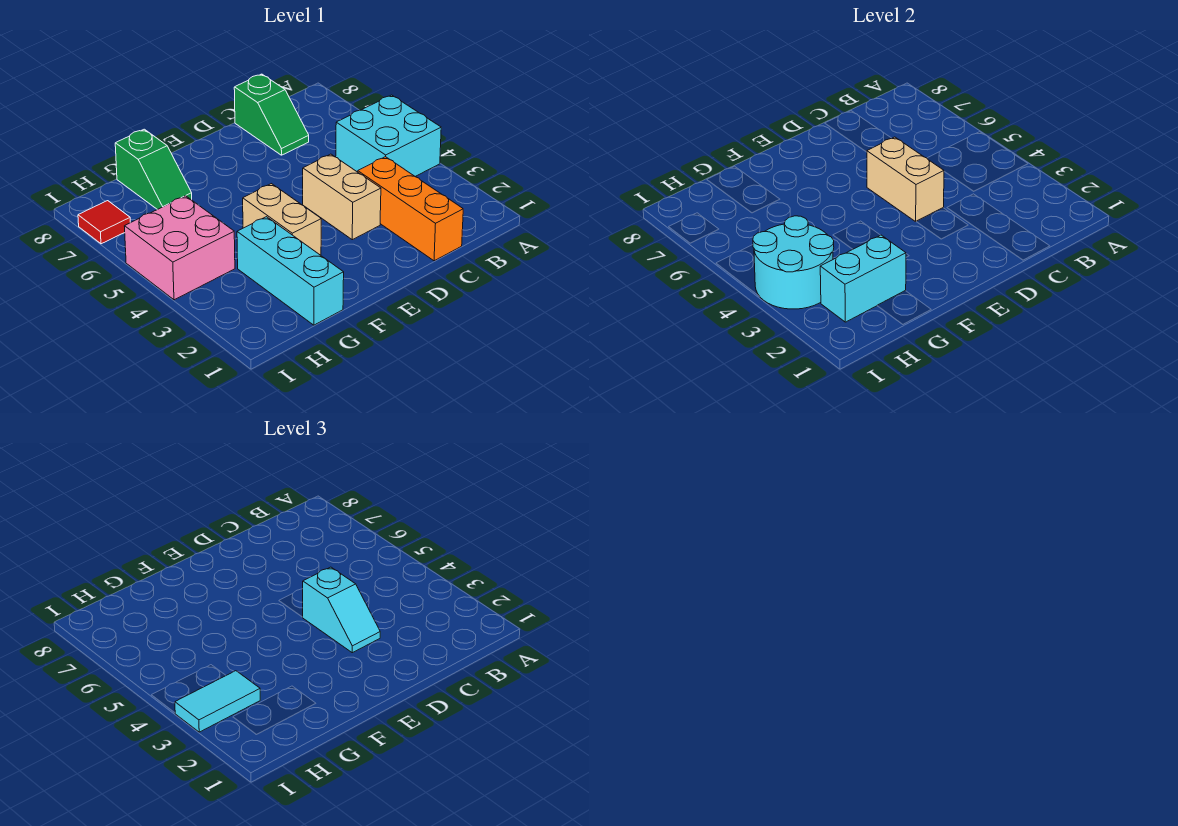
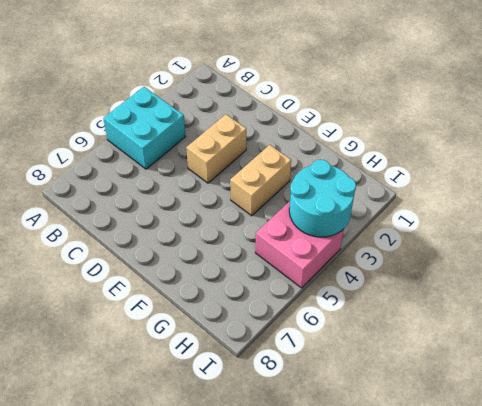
none -> orange brick C1:C3 level 1
none -> green slope C7:C8 level 1 top 8
none -> cyan brick G1:G3 level 1

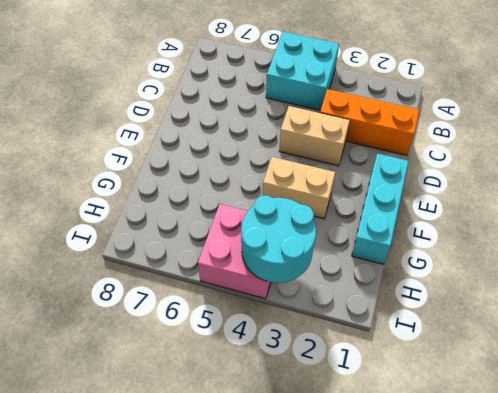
cyan brick E1:G1 level 1 -> cyan brick G1:G3 level 1
none -> green slope C7:C8 level 1 top 8
none -> green slope G7:G8 level 1 top 8
none -> red tile I7 level 1

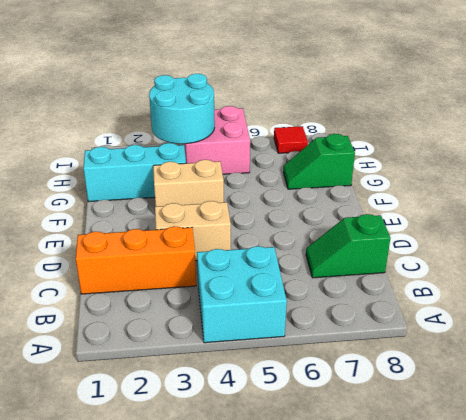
none -> tan brick D4:D5 level 2
none -> cyan brick G2:H2 level 2
none -> cyan slope D3:D4 level 3 top 4

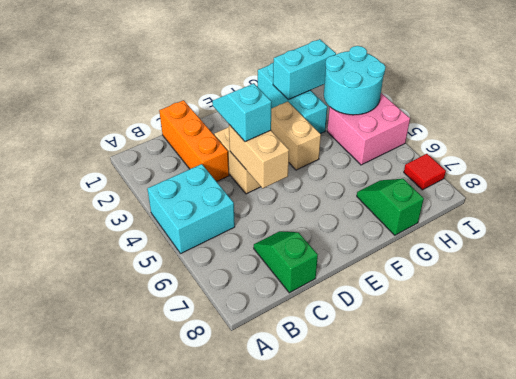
none -> cyan tile H3:I3 level 3

